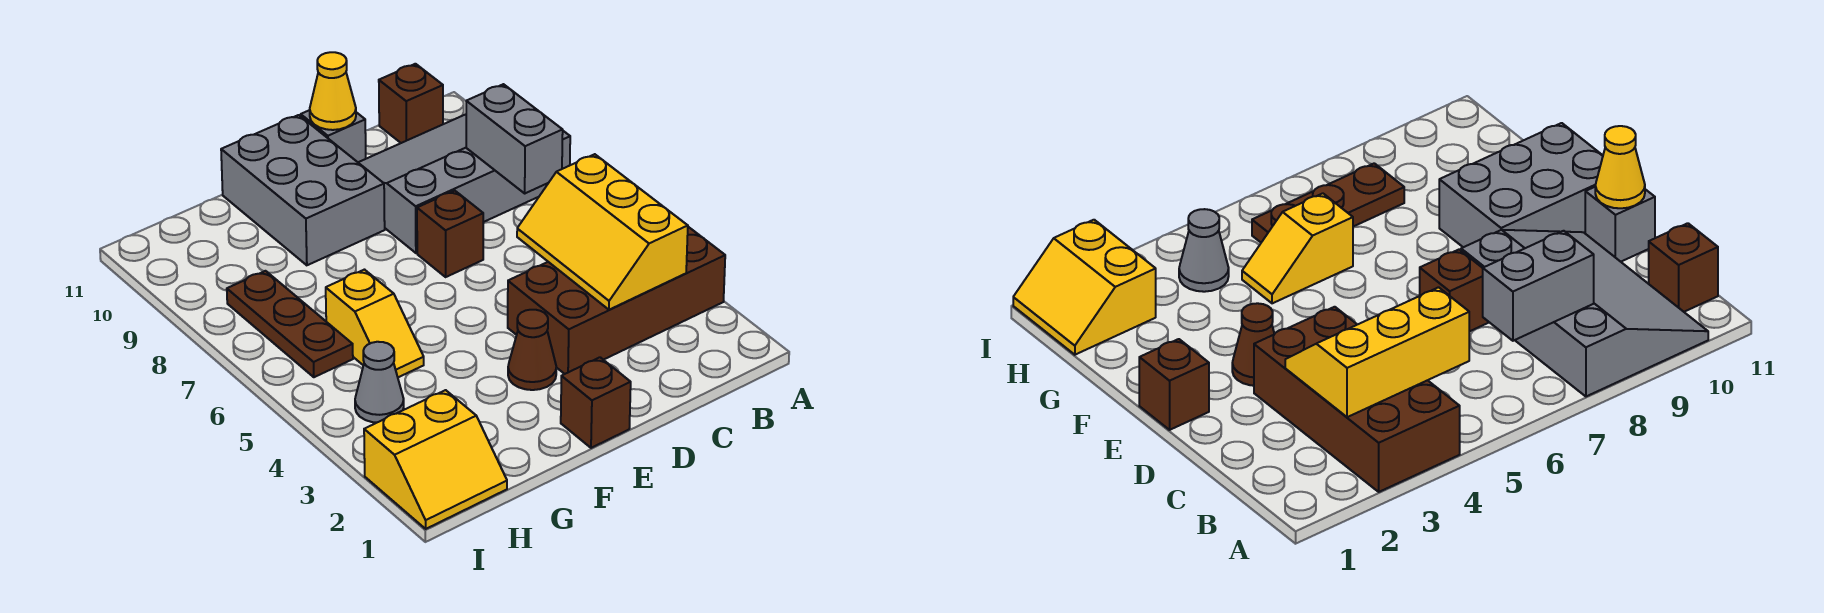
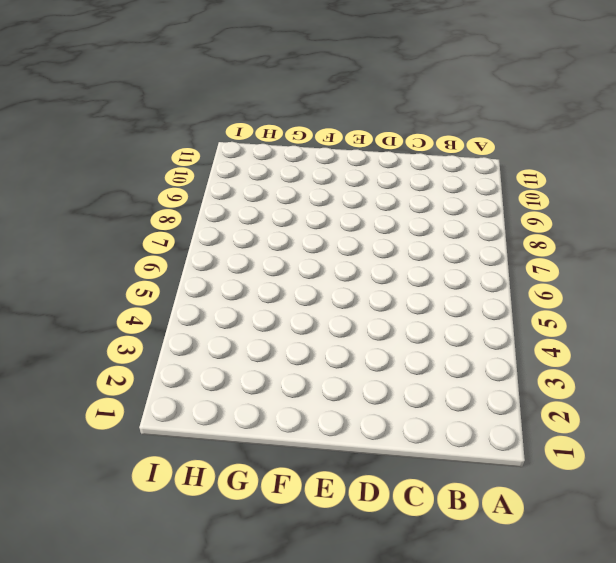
none -> brown brick A3:D4 level 1
none -> grey slope A8:D10 level 1 top 8
none -> brown brick B11 level 1

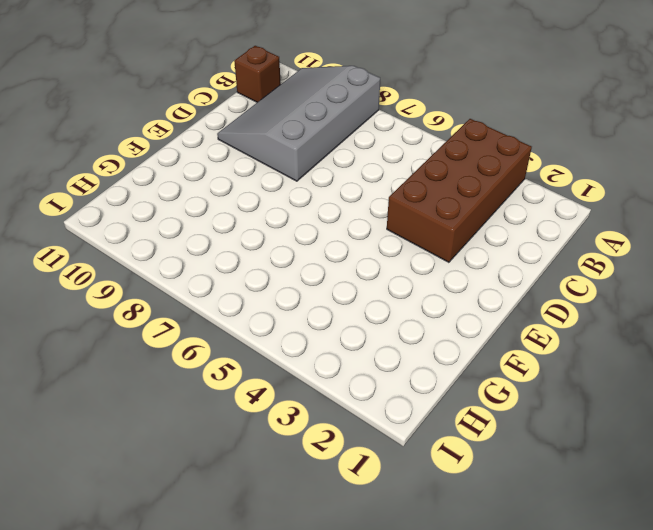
none -> brown brick D7 level 1
none -> grey brick D11 level 1
none -> brown brick E1 level 1

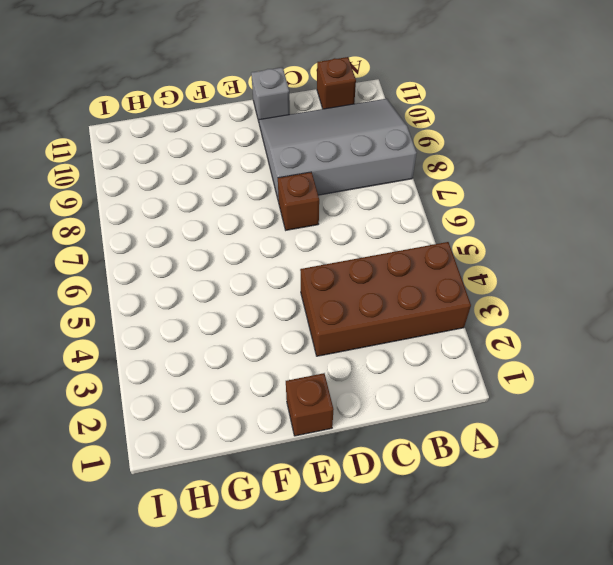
none -> brown cone E3 level 1
none -> grey brick E9:F11 level 1
none -> yellow slope G5:G6 level 1 top 6

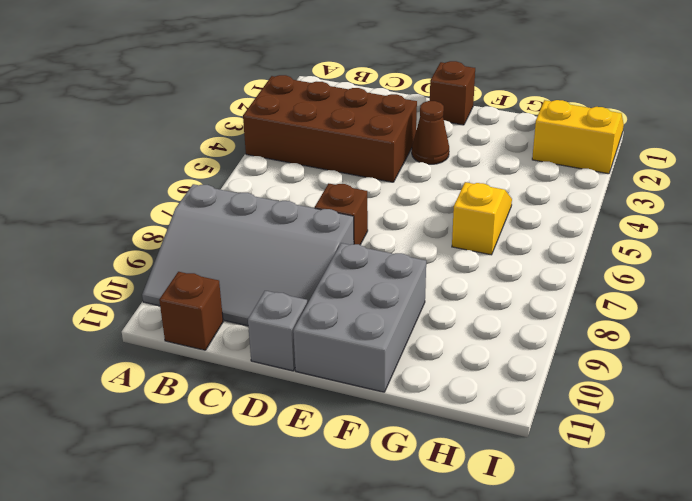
none -> grey cone H4 level 1
none -> brown plate H6:H8 level 1
none -> yellow slope B3:C5 level 2 top B

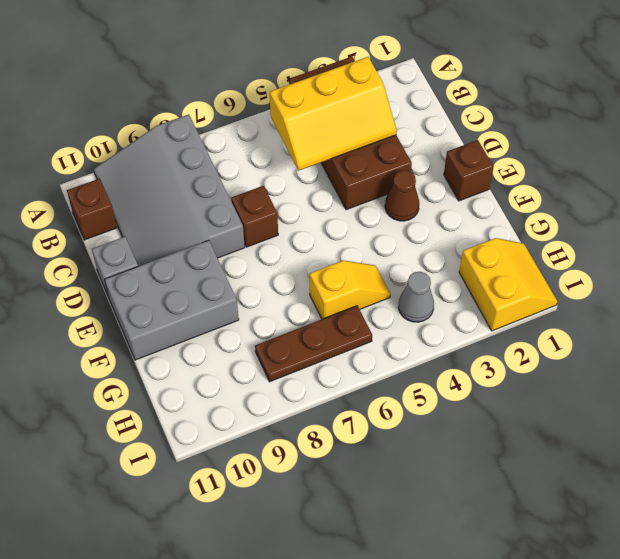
none -> grey brick B7:B8 level 2
none -> yellow cone D11 level 2

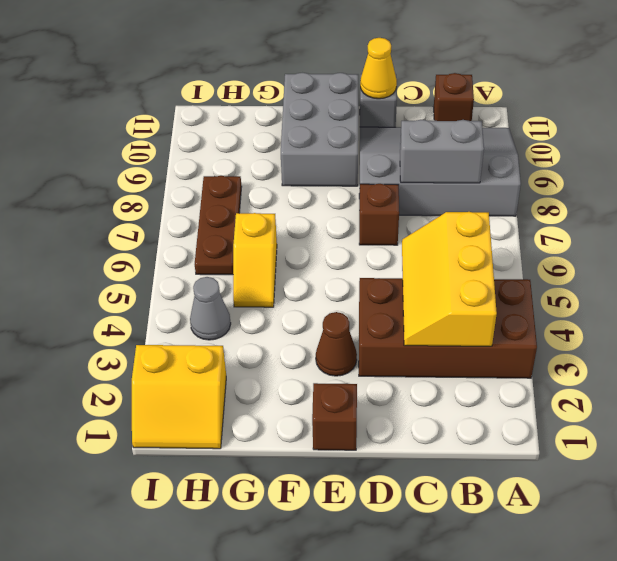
grey brick B8:C8 level 2 -> grey brick B7:B8 level 2

